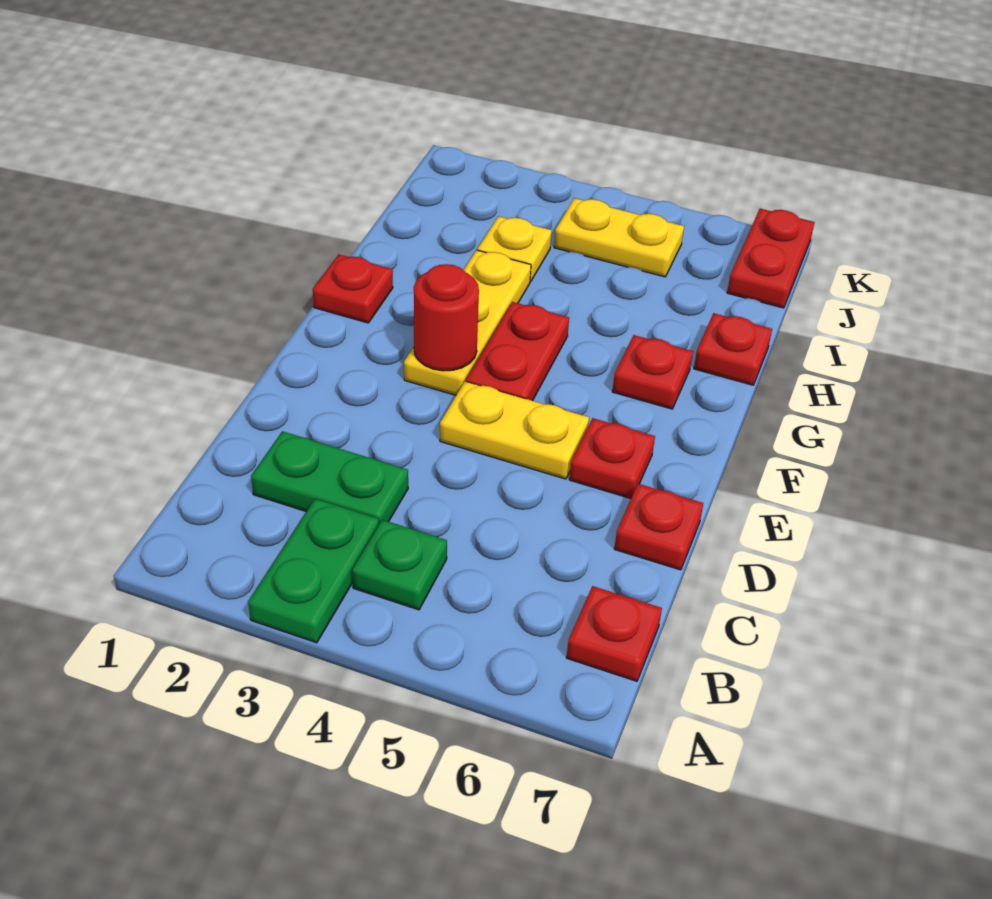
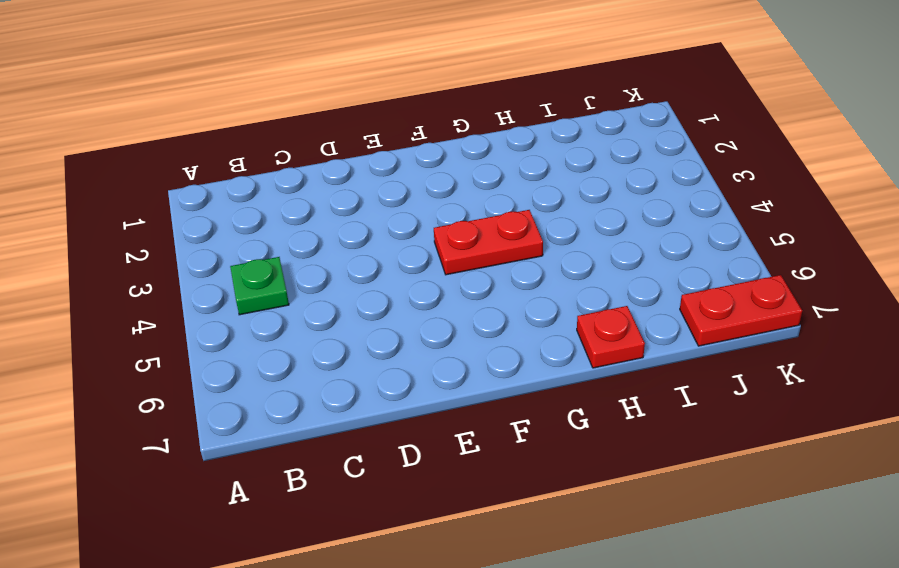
none -> green plate A3:B3 level 1
none -> red plate B7 level 1
none -> green plate C2:C3 level 1

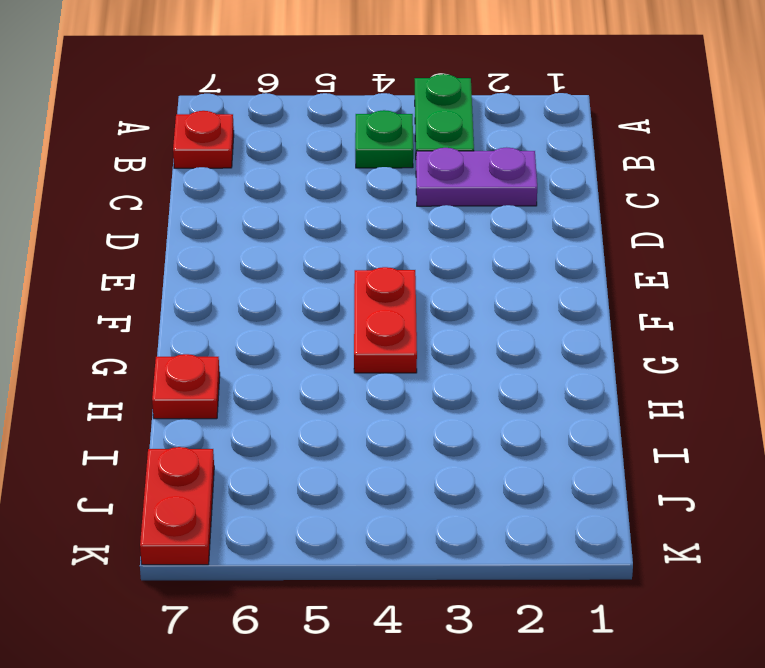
purple plate C2:C3 level 1 -> green plate C2:C3 level 1
none -> red plate D7 level 1
none -> yellow plate E4:E5 level 1
none -> red plate E6 level 1

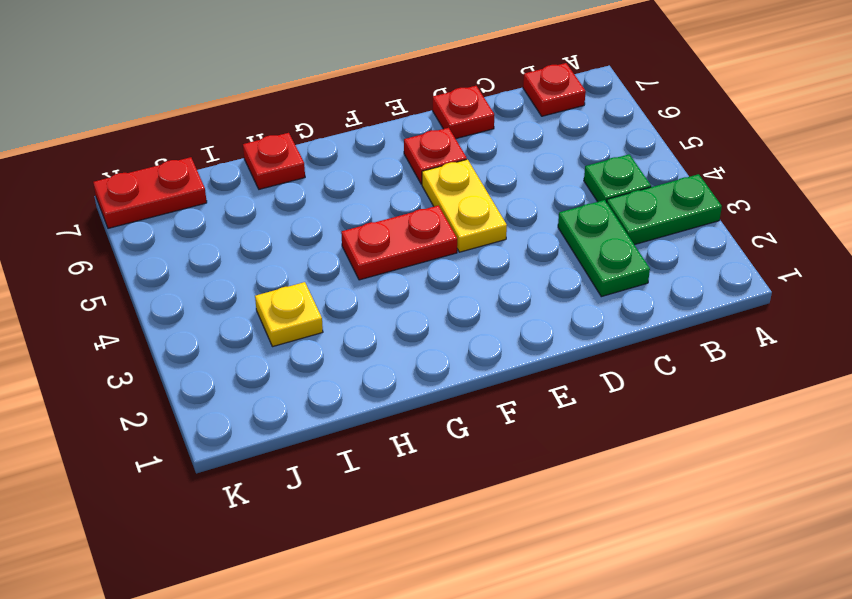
none -> yellow plate F3:H3 level 1
none -> red plate G1 level 1
none -> red plate G6 level 1

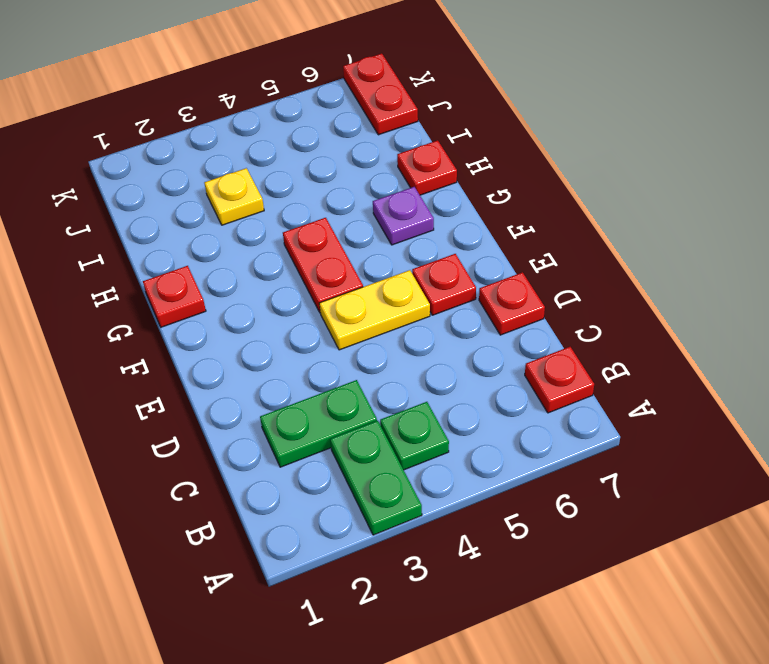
purple plate G6 level 1 -> red plate G6 level 1
none -> yellow plate F3:H3 level 1
none -> yellow plate J4:J5 level 1
none -> red round brick F3 level 2

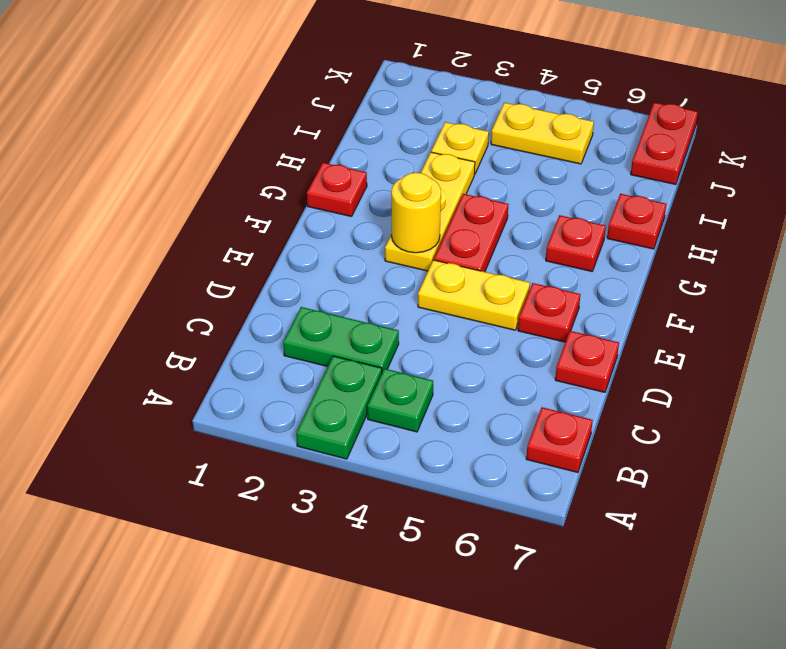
yellow round brick F3 level 2 -> red round brick F3 level 2

